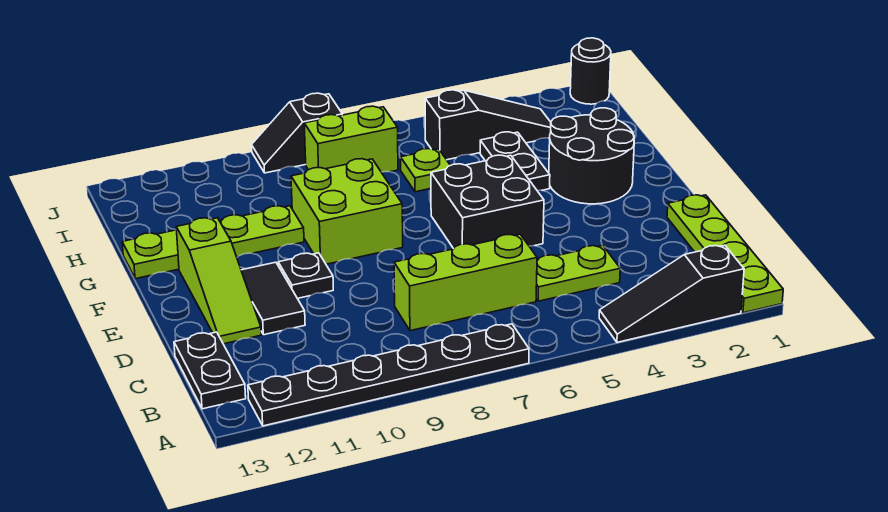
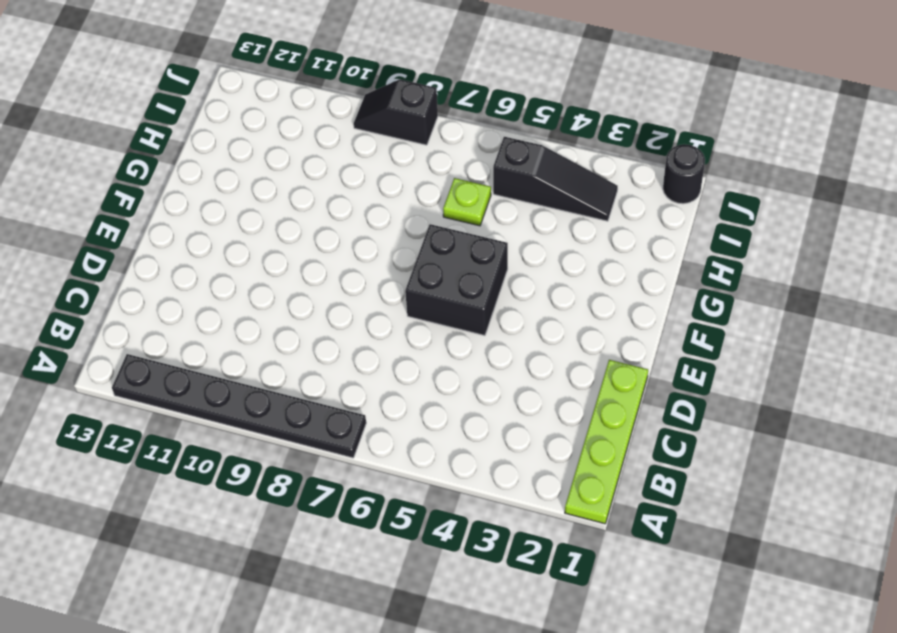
none -> black slope A2:A4 level 1 top 2
none -> black plate B13:C13 level 1
none -> lime plate C4:C5 level 1

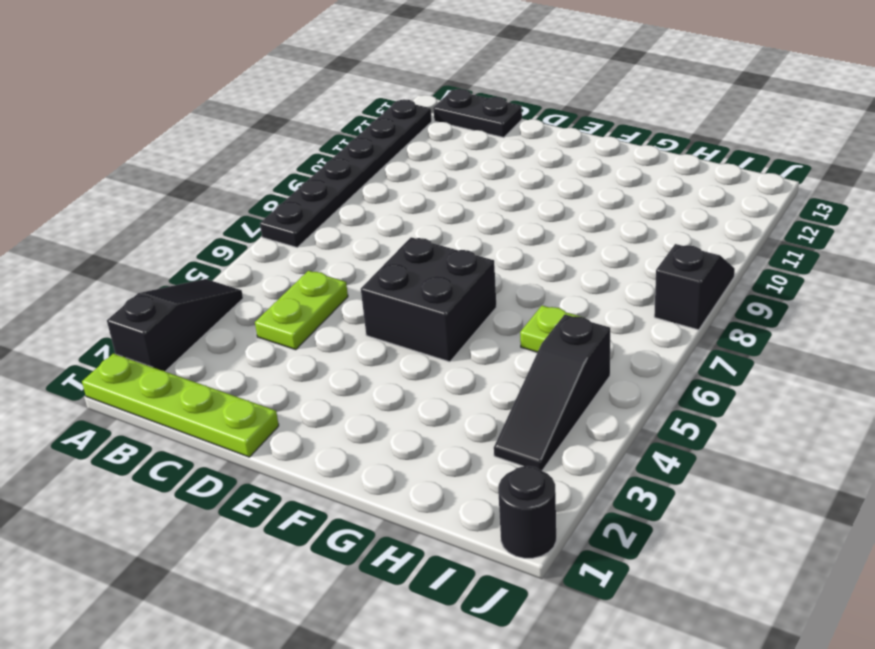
none -> lime brick C6:C8 level 1
none -> black tile D11:E11 level 1
none -> lime slope D12:F12 level 1 top F

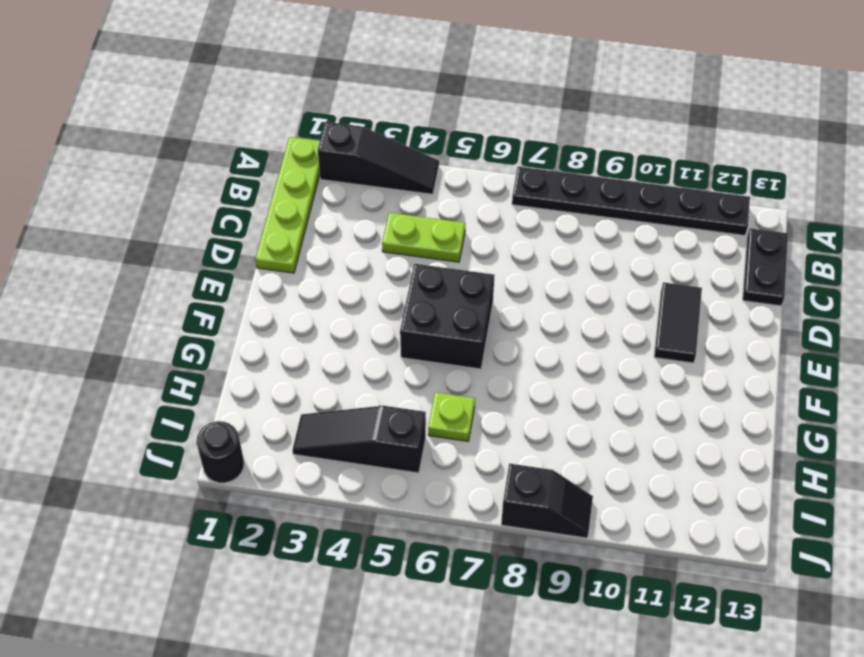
none -> lime brick C6:C8 level 1
none -> lime slope D12:F12 level 1 top F
none -> black plate E10 level 1

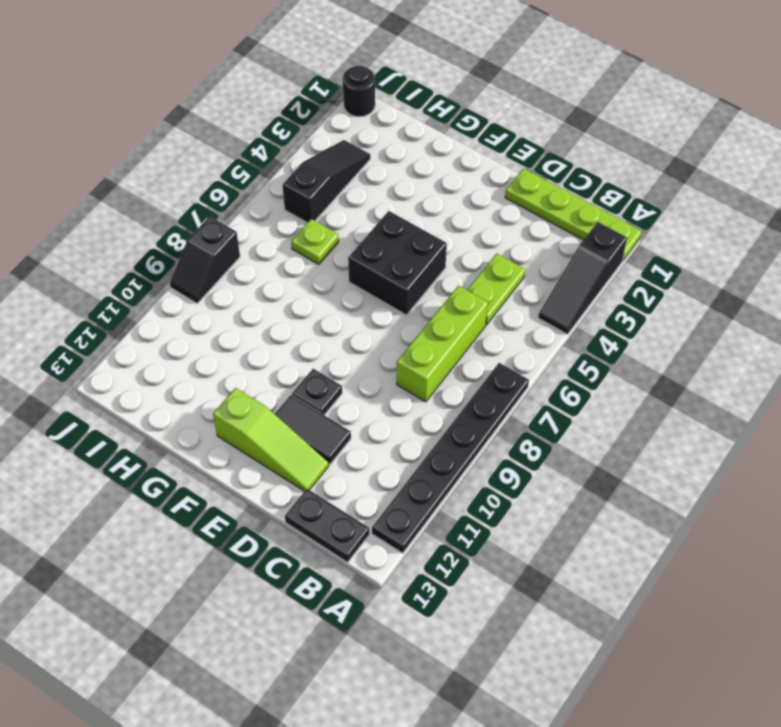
none -> black round brick F2:G3 level 1
none -> lime brick F8:G9 level 1
none -> black plate G4:H4 level 1

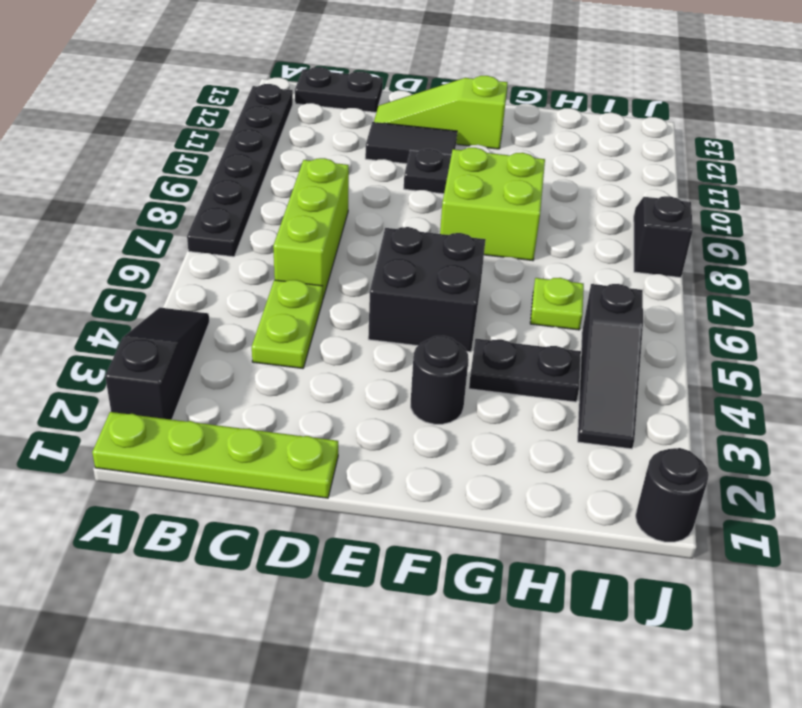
black round brick F3 level 1 -> black round brick F2:G3 level 1
none -> lime plate G10:G13 level 1
none -> lime brick I7:I8 level 1

